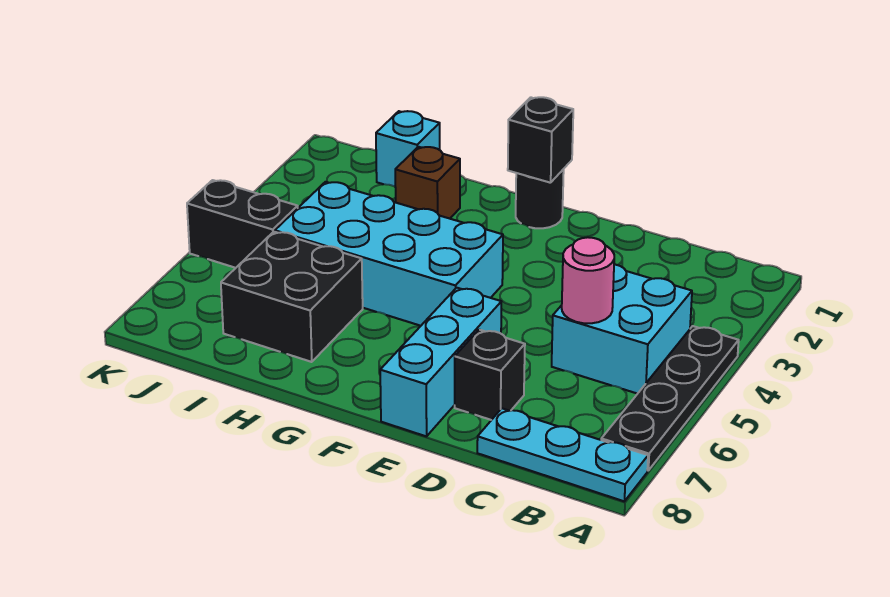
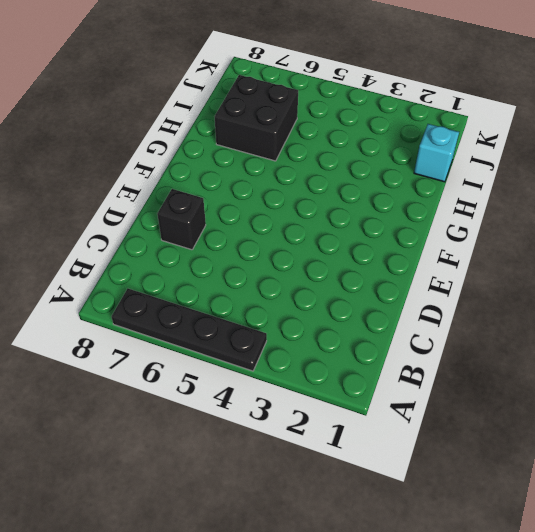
none -> cyan plate A8:C8 level 1
none -> cyan brick B4:C5 level 1
none -> cyan brick E6:E8 level 1

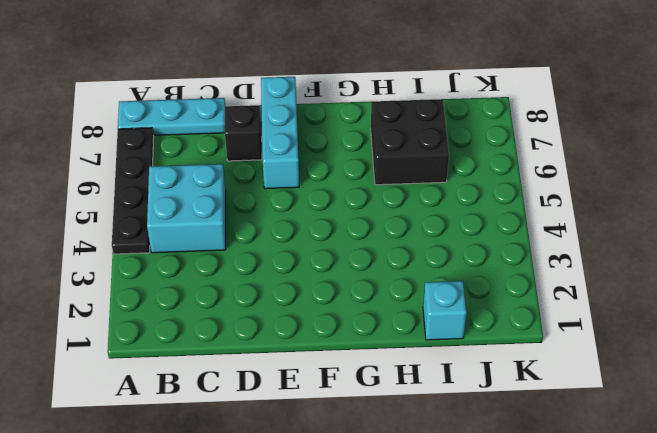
none -> black round brick F1 level 1
none -> cyan brick F4:I5 level 1
none -> brown brick H2 level 1

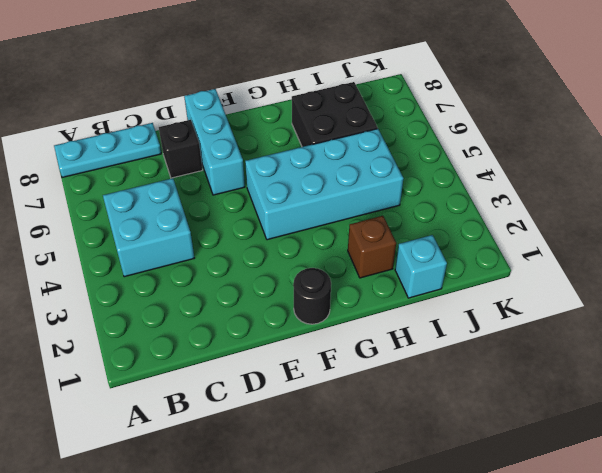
none -> black plate A4:A7 level 1
none -> black brick J5:K5 level 1
none -> pink round brick C5 level 2

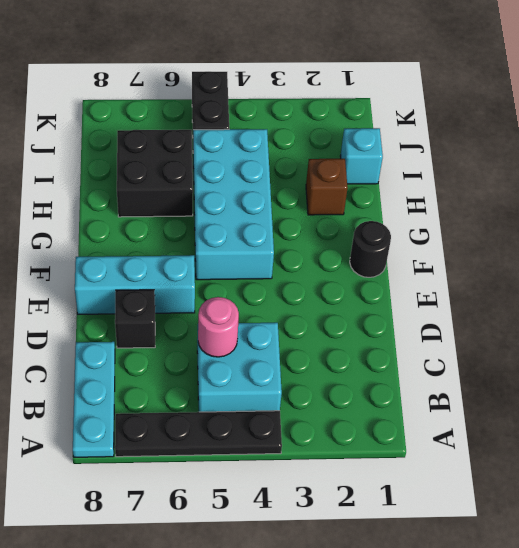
none -> black brick F1 level 2

